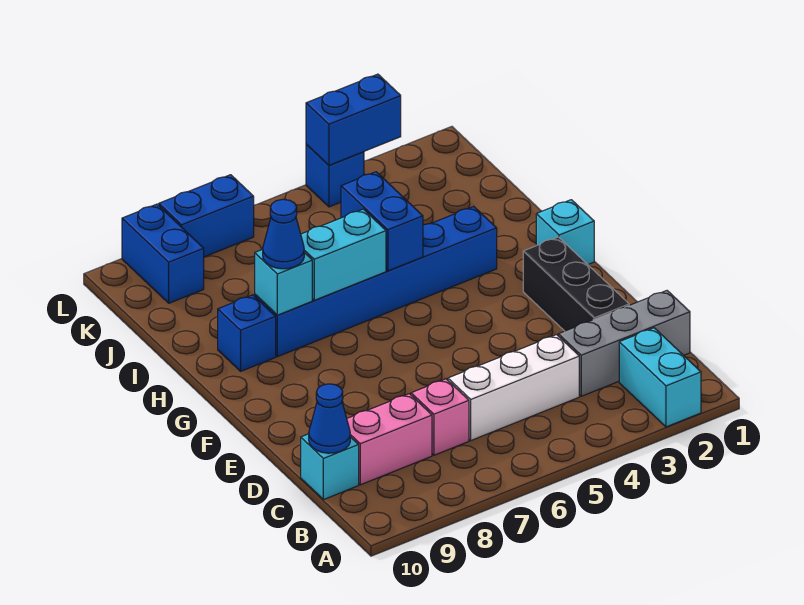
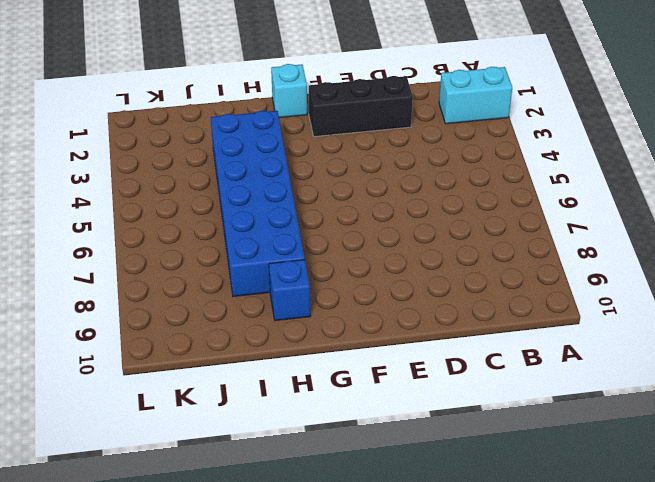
blue brick H3:I8 level 1 -> blue brick H3:H8 level 1
none -> grey brick C1:C3 level 1
none -> white brick C4:C6 level 1
none -> pink brick C7 level 1

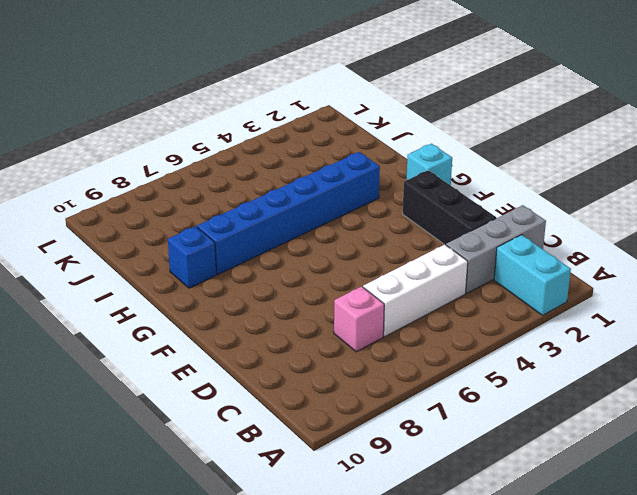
none -> pink brick C8:C9 level 1
none -> cyan brick C10 level 1
none -> blue brick K9:L9 level 1

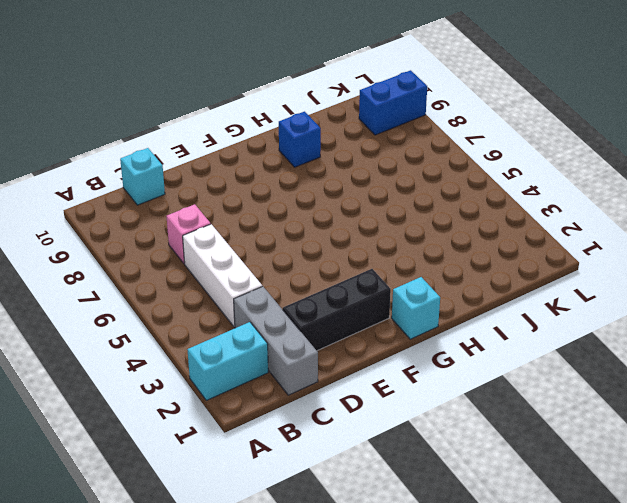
none -> pink brick C8:C9 level 1
none -> blue brick H3:H8 level 1
none -> blue brick L4 level 1

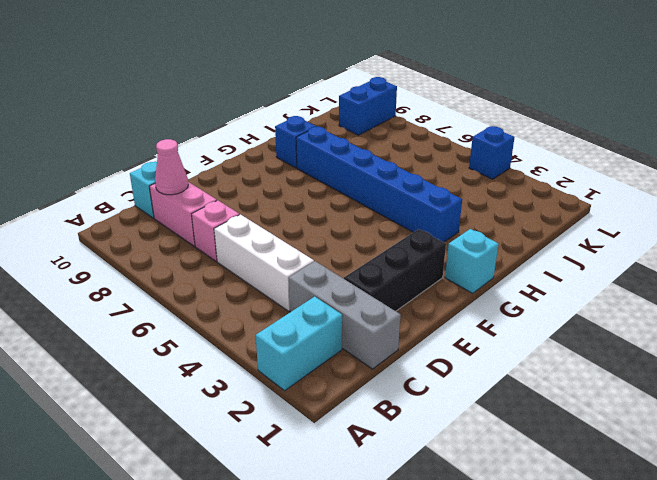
pink cone C9 level 2 -> none
none -> blue brick L7:L8 level 1
none -> blue cone C10 level 2
none -> blue brick H5:I5 level 2

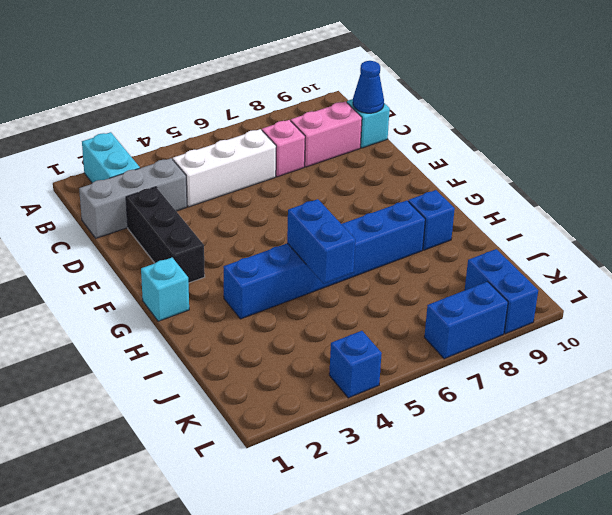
none -> cyan brick H6:H7 level 2
none -> cyan brick H8 level 2
none -> blue brick L3:L4 level 2

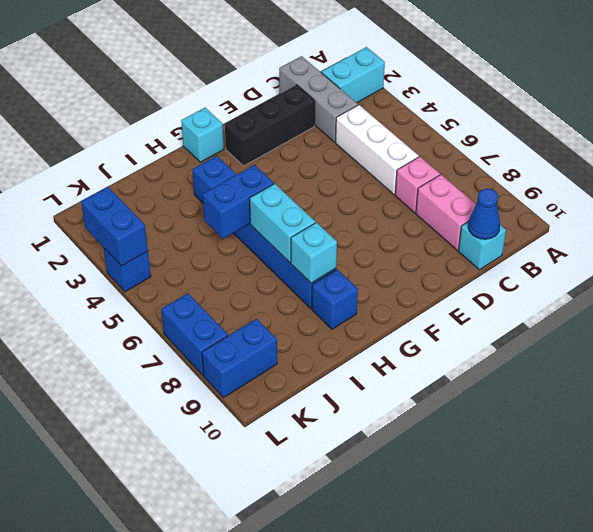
none -> blue cone H8 level 3

